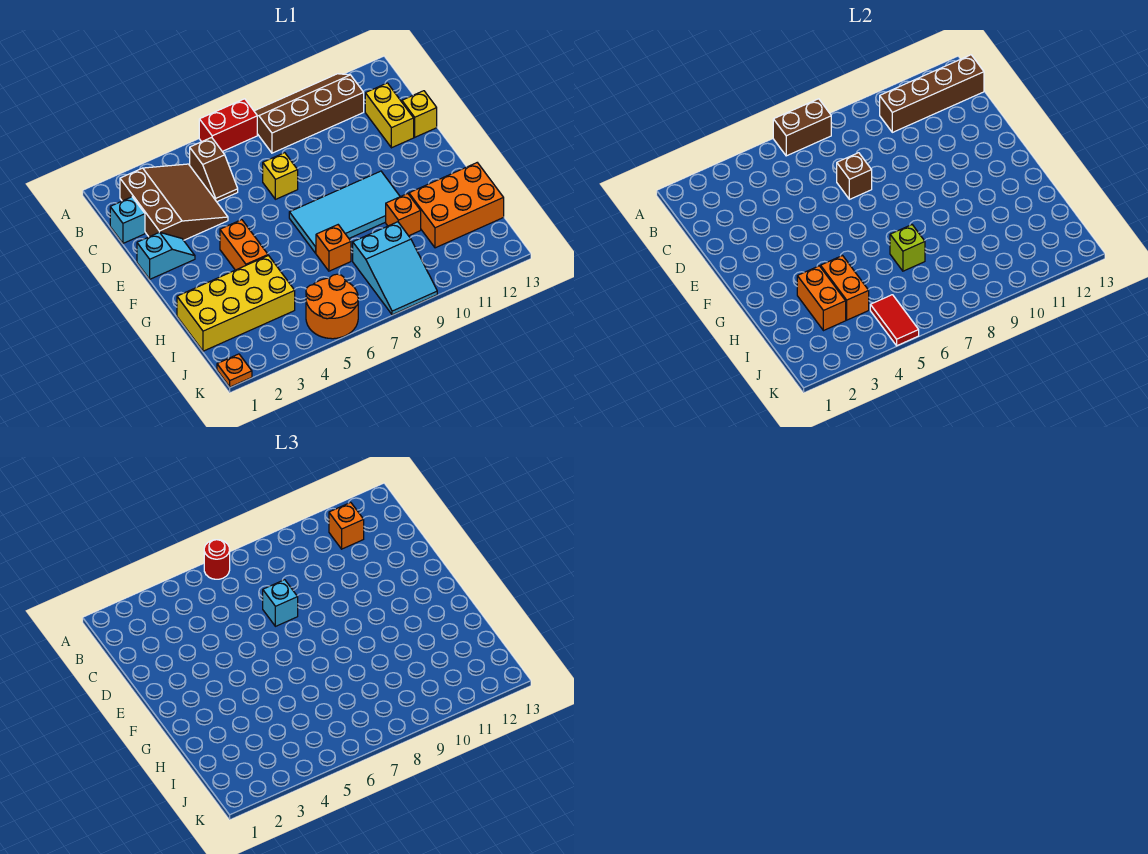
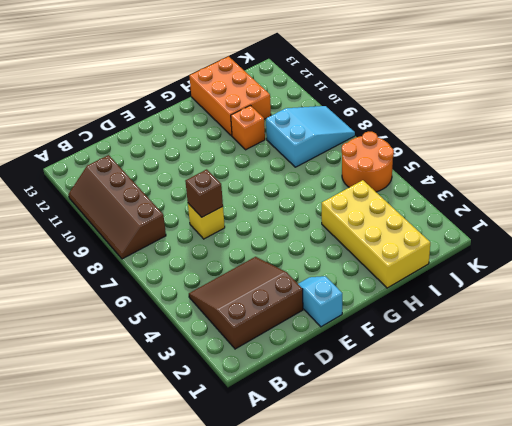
none -> red brick A6:A7 level 1
none -> brown slope B5:C5 level 1 top B
none -> cyan brick C1 level 1

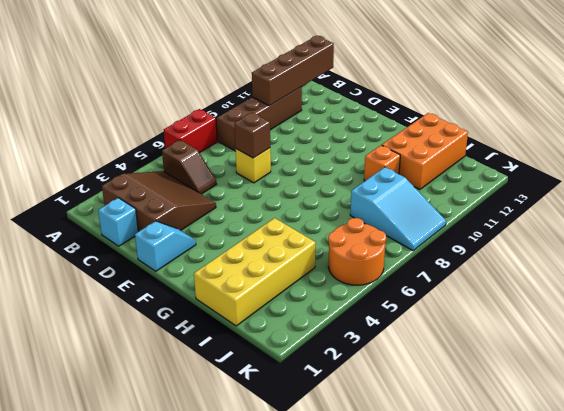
none -> yellow brick C12:D12 level 1
none -> yellow brick D13 level 1
none -> orange brick F4:G4 level 1

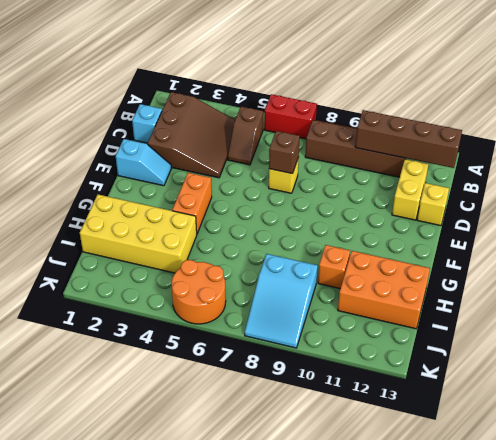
none -> cyan tile F7:G10 level 1
none -> orange brick H7 level 1
none -> orange plate K1 level 1

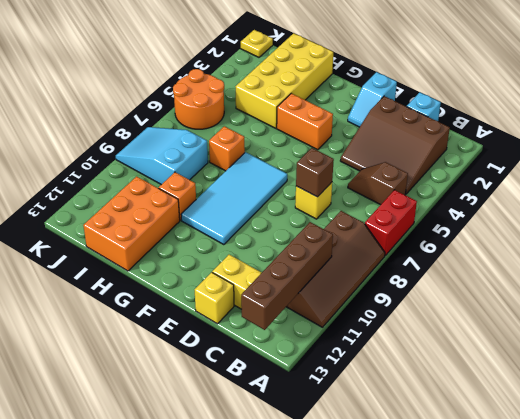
yellow plate K1 level 1 -> orange plate K1 level 1
none -> brown brick A6:A7 level 2
none -> orange brick H3:I3 level 2
none -> orange brick H4:I4 level 2

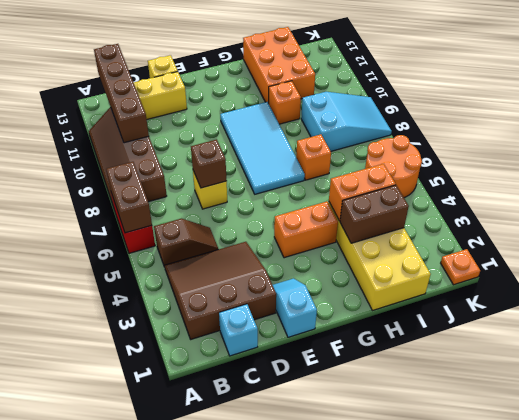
brown brick H3:I3 level 2 -> orange brick H3:I3 level 2
none -> lime brick H7 level 2
none -> red tile J5:K5 level 2
none -> red round brick A6 level 3

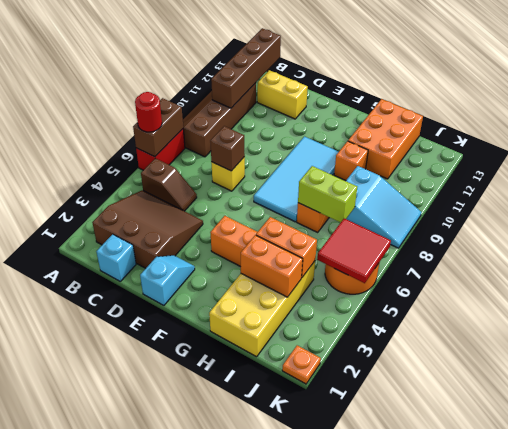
lime brick H7:I7 level 2 -> lime brick H7 level 2
red tile J5:K6 level 2 -> red tile J5:K5 level 2
none -> yellow brick D13 level 1
none -> orange brick B11 level 3
none -> cyan brick D7 level 3

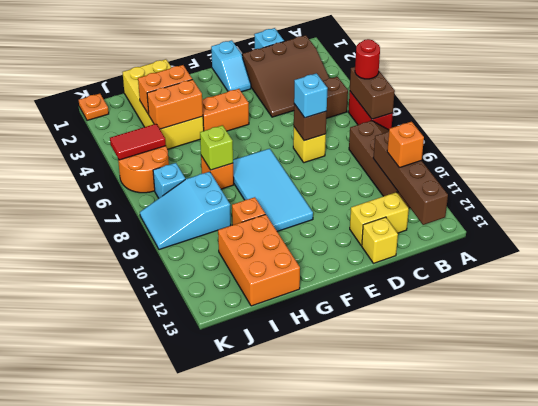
cyan brick J7 level 1 -> none

